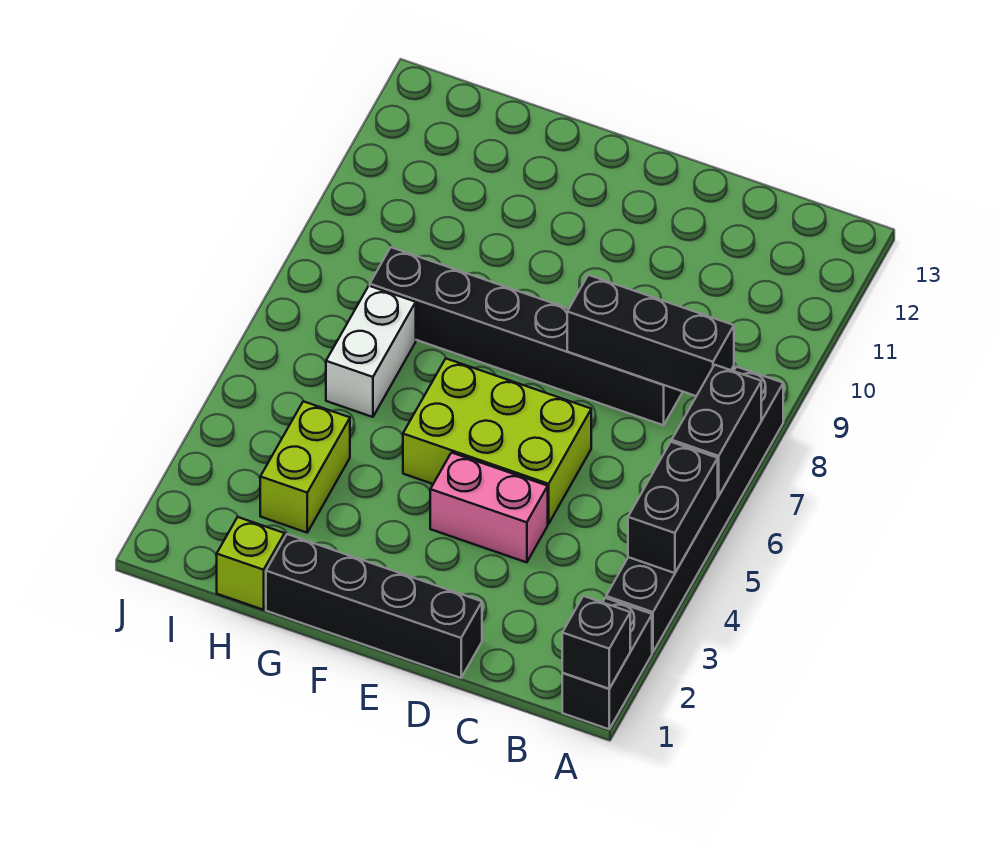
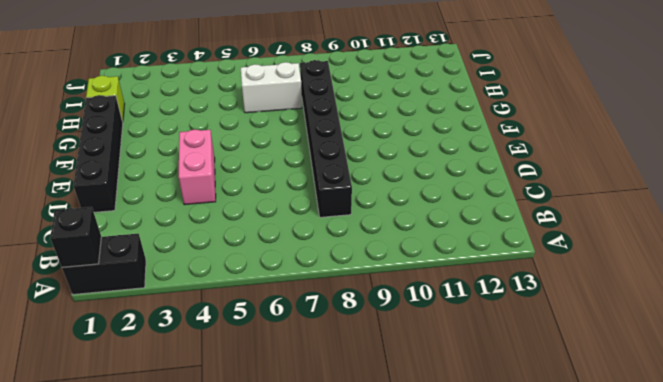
none -> black brick A3:A8 level 1
none -> lime brick D5:F6 level 1
none -> lime brick H3:H4 level 1

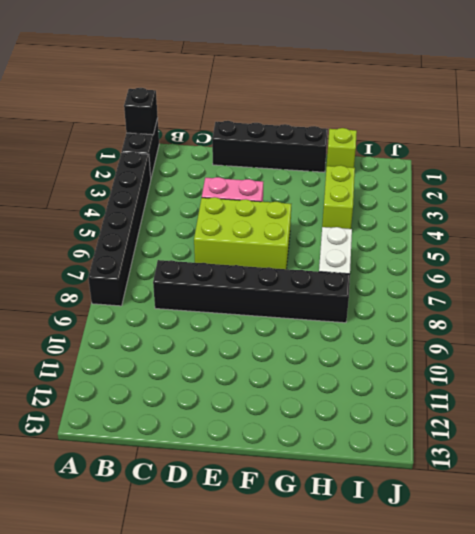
none -> black brick A4:A5 level 2
none -> black brick A6:A7 level 2
none -> black brick B8:D8 level 2

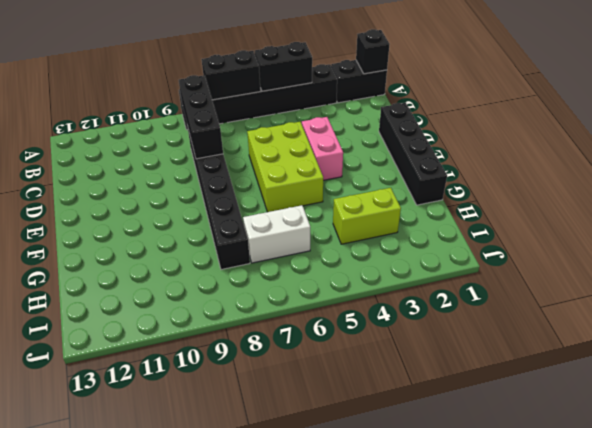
none -> lime brick H1 level 1

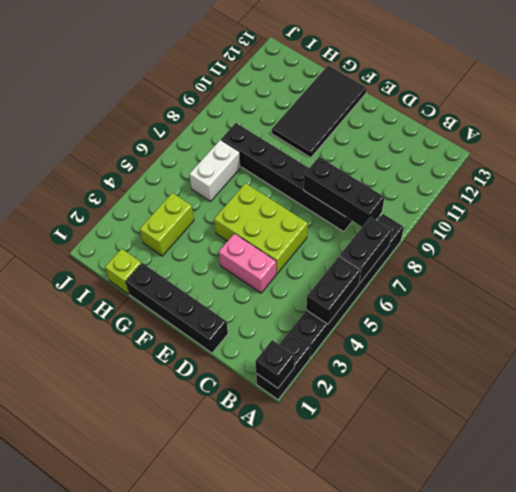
black tile F10:G13 level 1 -> none

